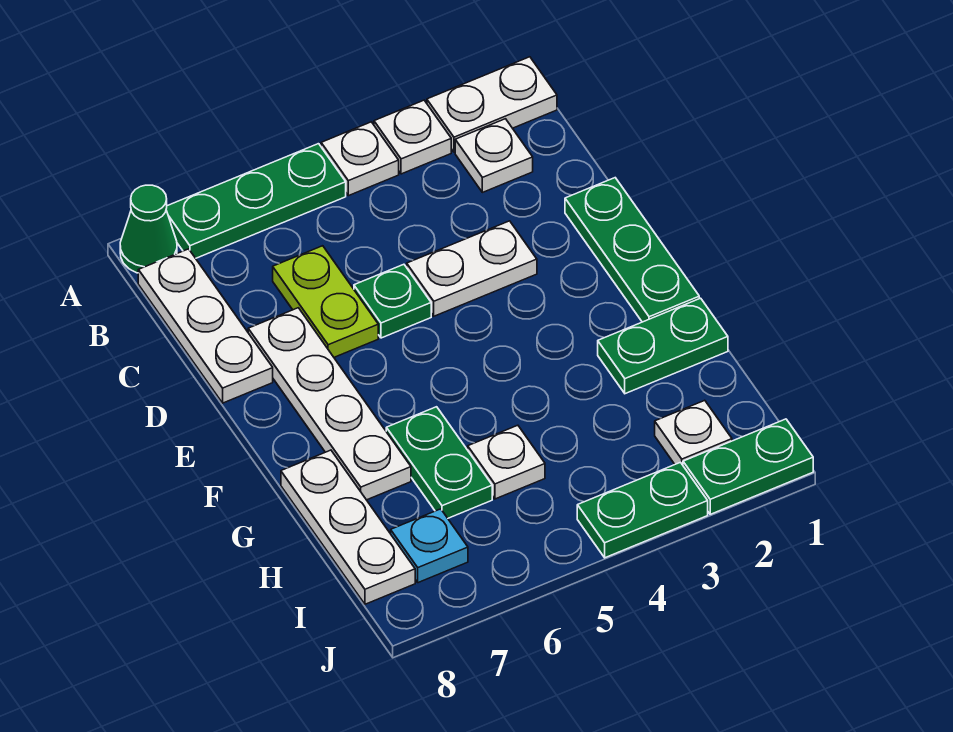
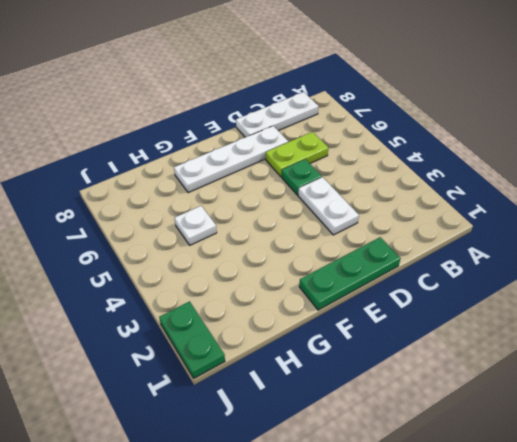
none -> white plate A1:A2 level 1
none -> white plate A3 level 1
none -> white plate A4 level 1

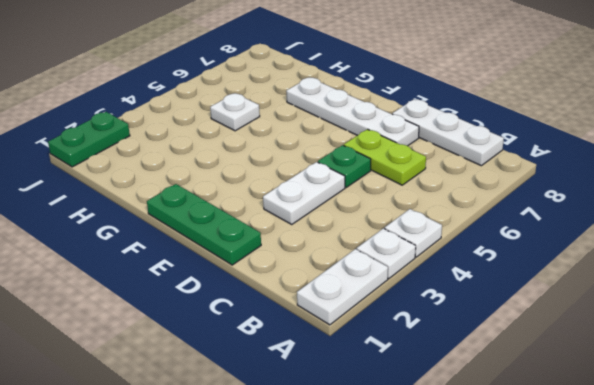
none -> green plate A5:A7 level 1
none -> green cone A8 level 1
none -> white plate B2 level 1

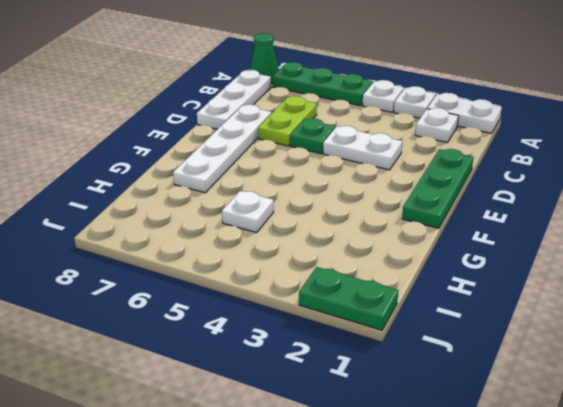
none -> green plate G1:G2 level 1
none -> green plate G6:H6 level 1
none -> white plate G8:I8 level 1

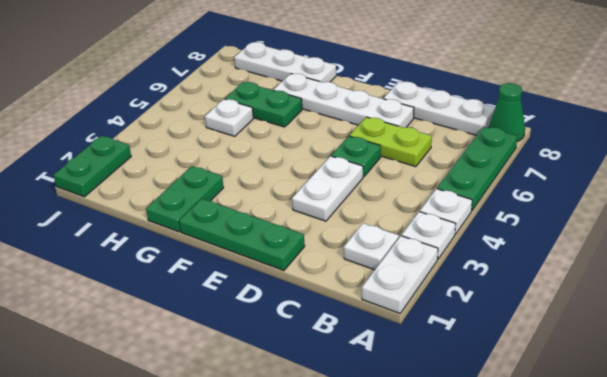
none -> white plate I2 level 1
none -> cyan plate I7 level 1
none -> green plate J3:J4 level 1

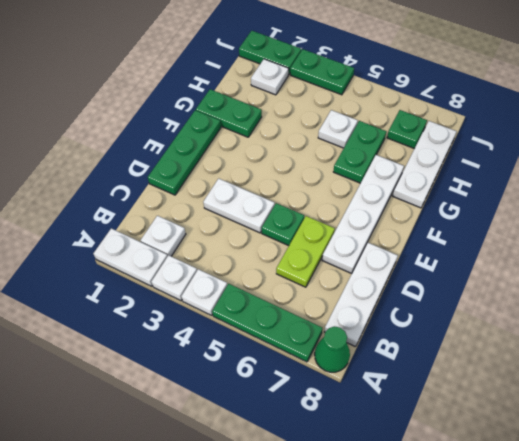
green plate I7 level 1 -> cyan plate I7 level 1

